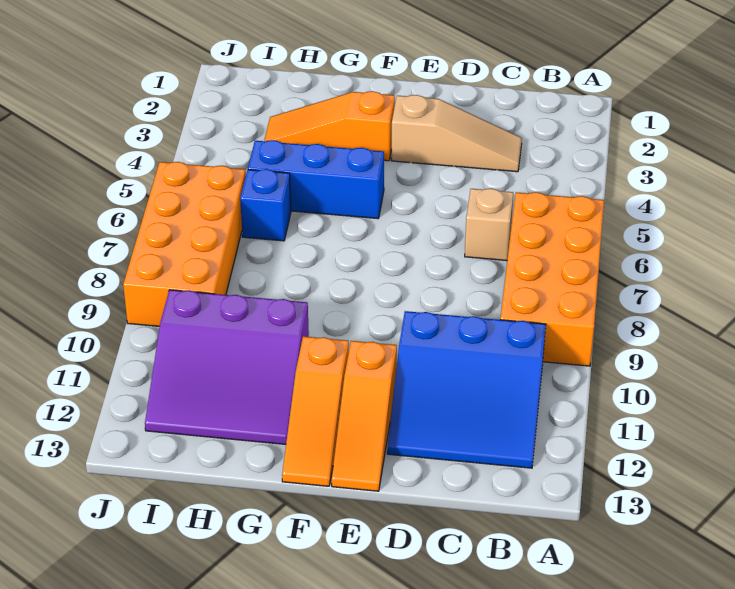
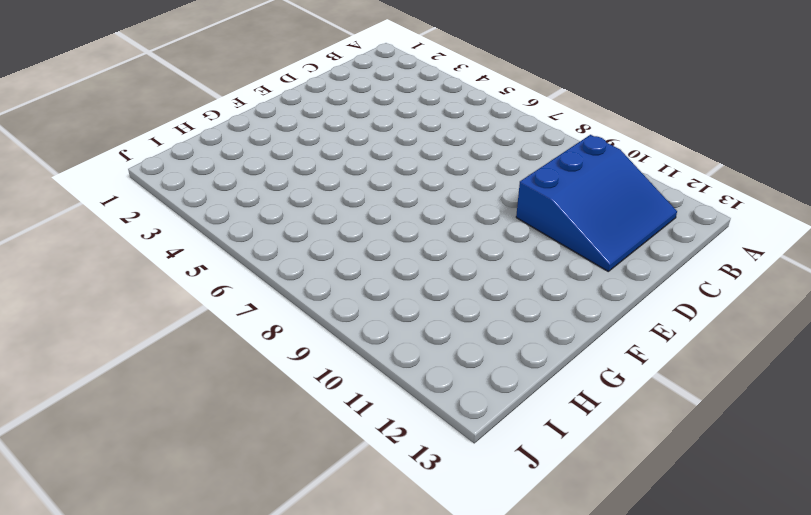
none -> orange brick A6:B9 level 1
none -> tan slope C3:E3 level 1 top E

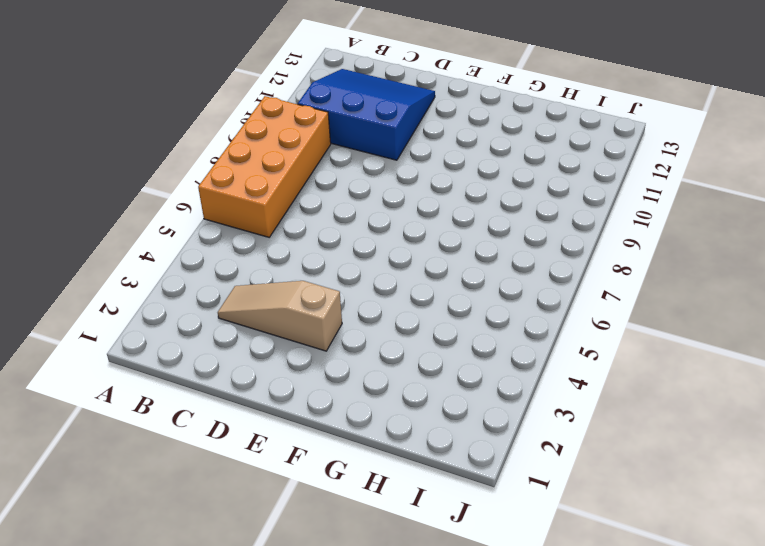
none -> tan brick C6 level 1
none -> orange slope E11:E13 level 1 top 11

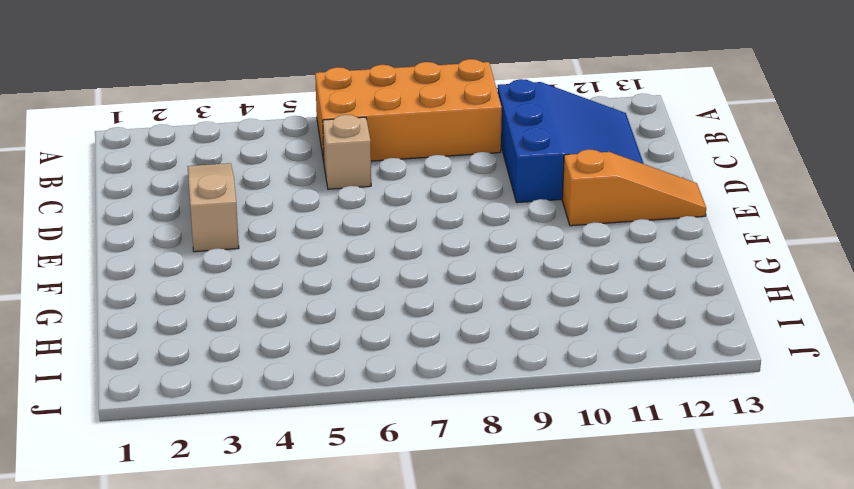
none -> orange slope F3:H3 level 1 top F
none -> blue brick F5:H5 level 1

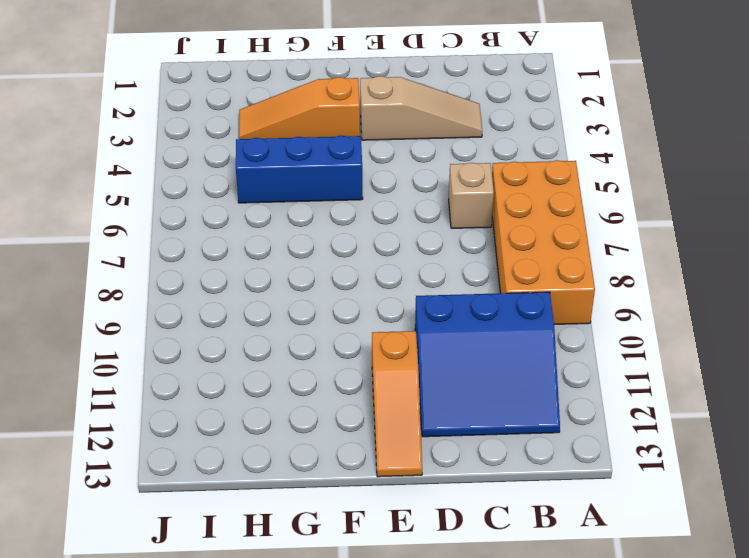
none -> orange slope F11:F13 level 1 top 11
none -> purple slope G10:I12 level 1 top 10

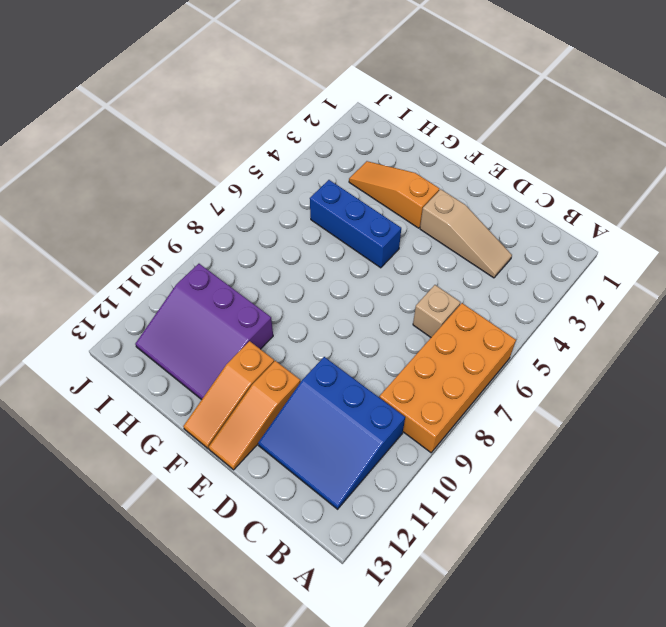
none -> blue brick H6 level 1
none -> orange brick I6:J9 level 1

